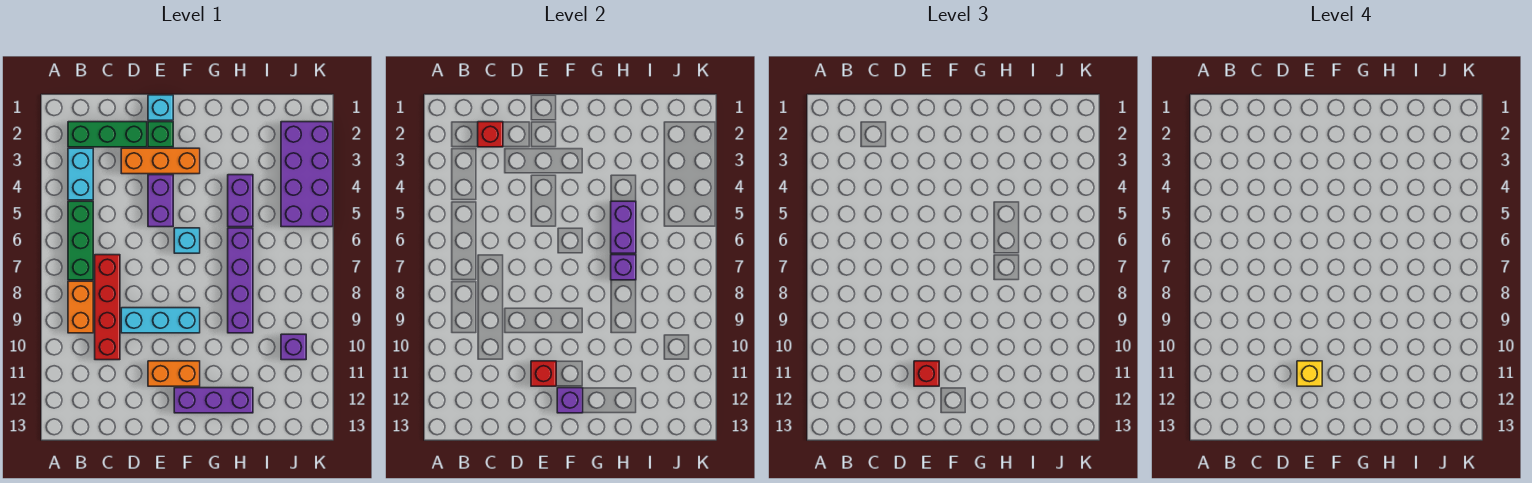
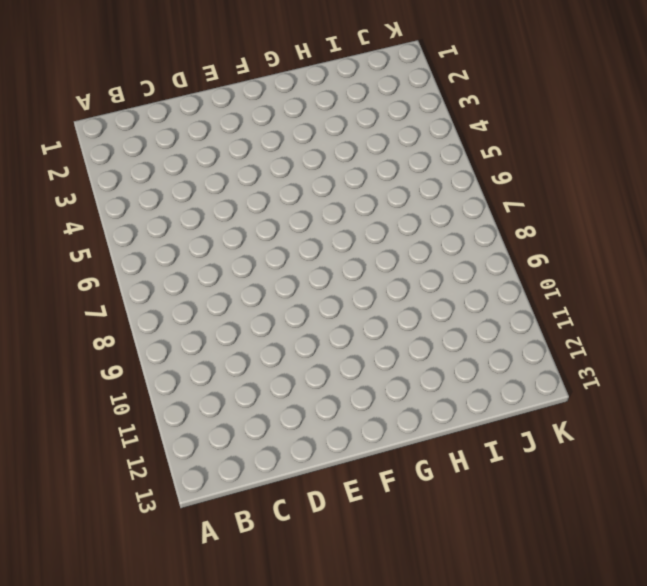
none -> green brick B2:D2 level 1
none -> cyan brick B3:B4 level 1
none -> green brick B5:B7 level 1

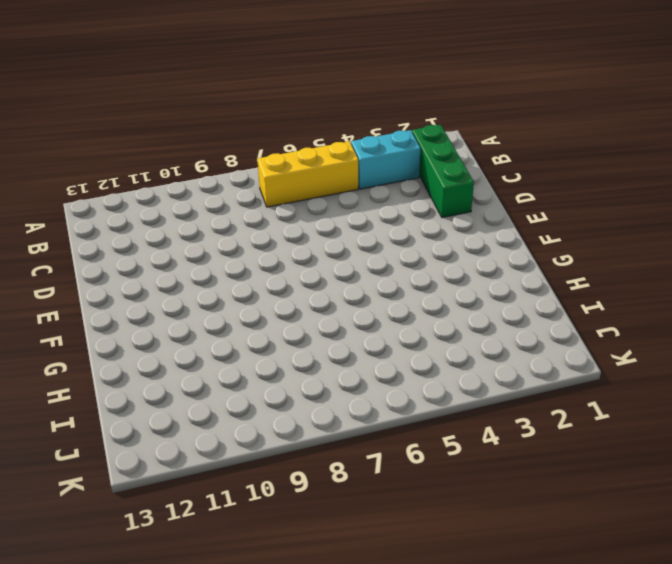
yellow brick B5:B7 level 1 -> green brick B5:B7 level 1
none -> orange brick B8:B9 level 1
none -> red brick C7:C10 level 1
none -> orange brick D3:F3 level 1

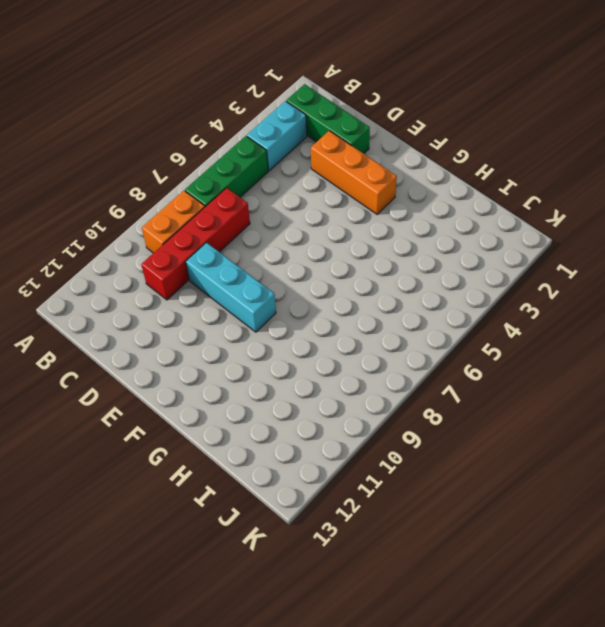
none -> cyan brick E1 level 1
none -> green brick E2 level 1
none -> purple brick E4:E5 level 1

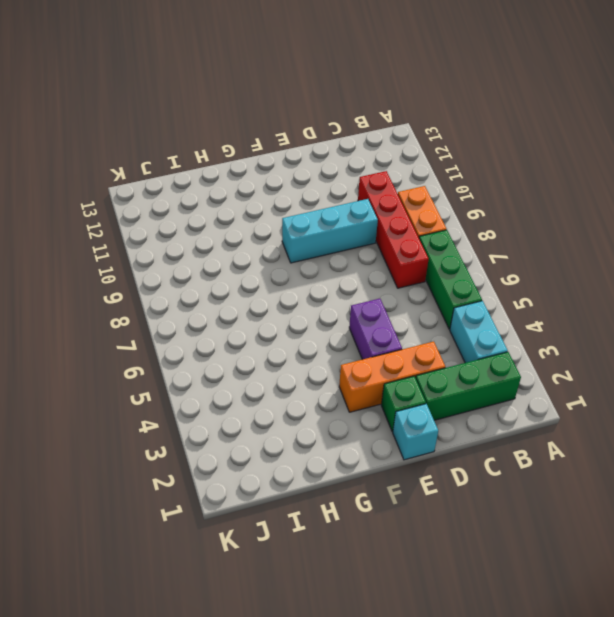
none -> orange brick E11:F11 level 1
none -> cyan brick F6 level 1
none -> purple brick F12:H12 level 1

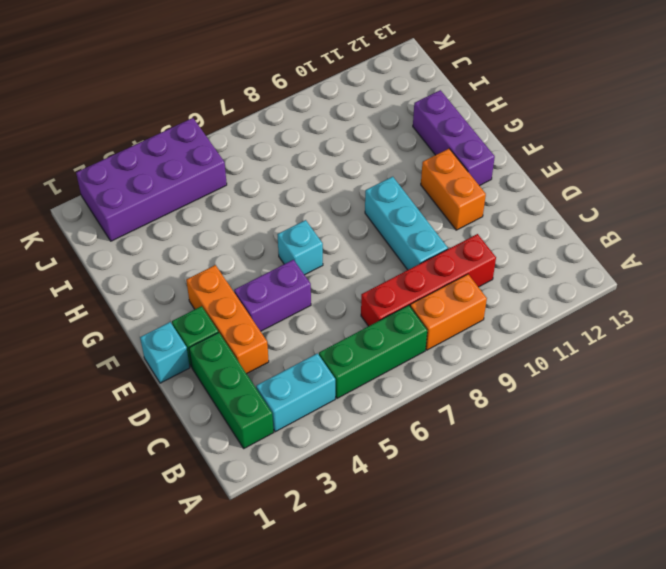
none -> purple brick H4:H5 level 1
none -> purple brick H6:H9 level 1
none -> purple brick J10 level 1

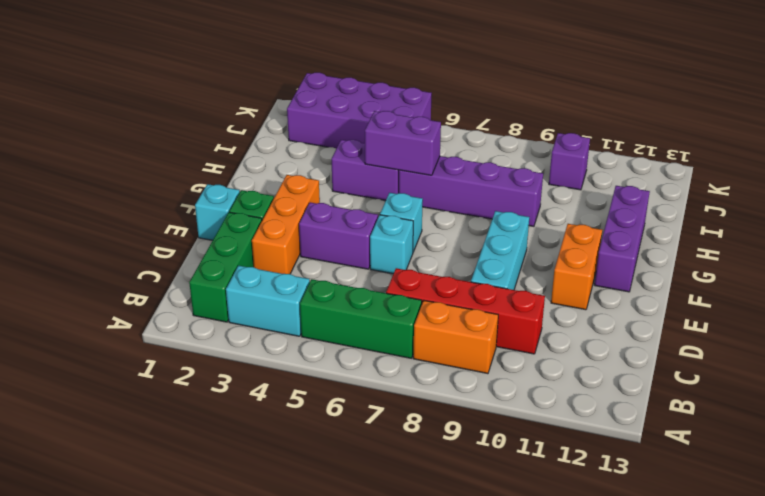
cyan brick E6 level 1 -> none
none -> red brick C2 level 2
none -> red brick E11 level 2
none -> purple brick F12 level 2

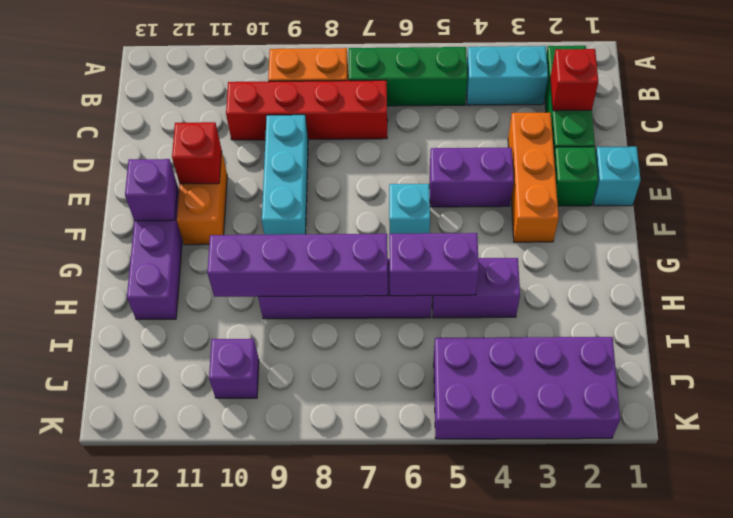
purple brick H7:H10 level 2 -> purple brick H7 level 2
none -> red brick E11 level 3
none -> yellow brick E11 level 4

